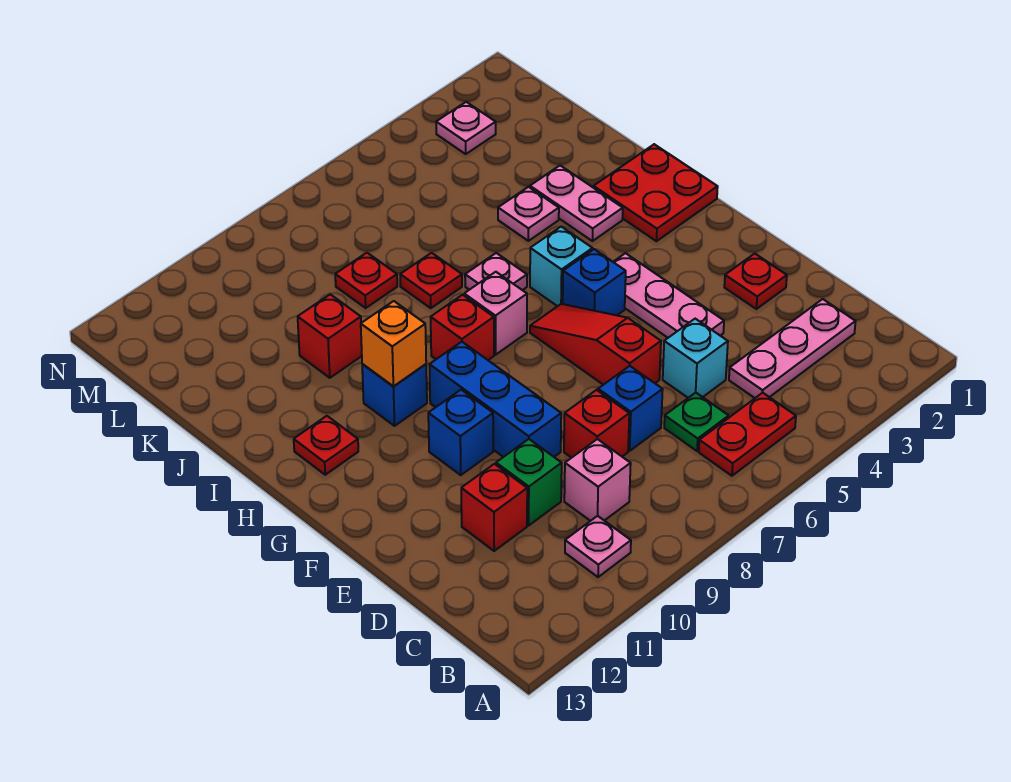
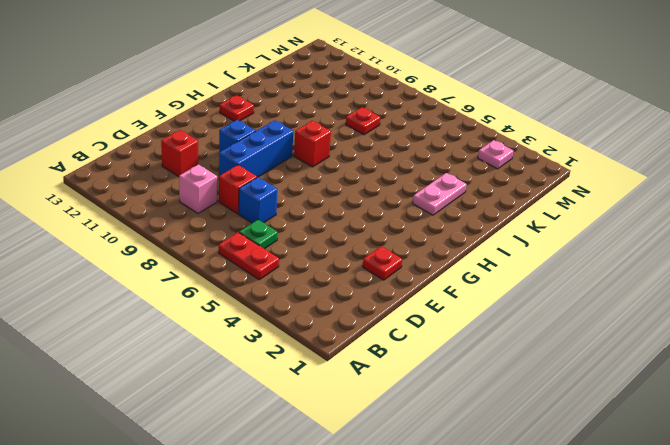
none -> pink plate B10 level 1
none -> pink plate C2:C4 level 1
none -> cyan brick D5 level 1
none -> green brick D10 level 1

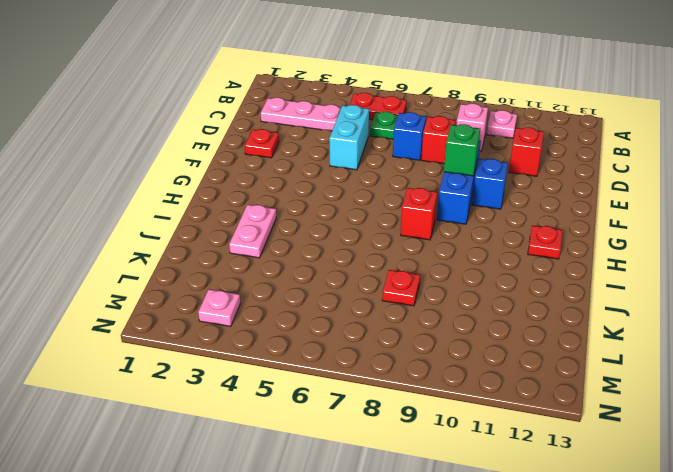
cyan brick D5:E5 level 1 -> cyan brick D5 level 1
green brick F9 level 2 -> green brick D10 level 1
none -> pink plate E4:G4 level 1
none -> red slope E6:G6 level 1 top E
none -> blue brick G5 level 1
none -> red plate H1:I2 level 1

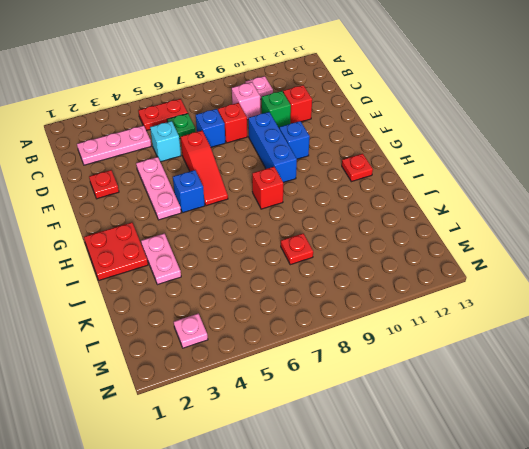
none -> cyan brick H5 level 1
none -> pink brick H7 level 1
none -> blue brick H10 level 1
none -> pink plate I6 level 1

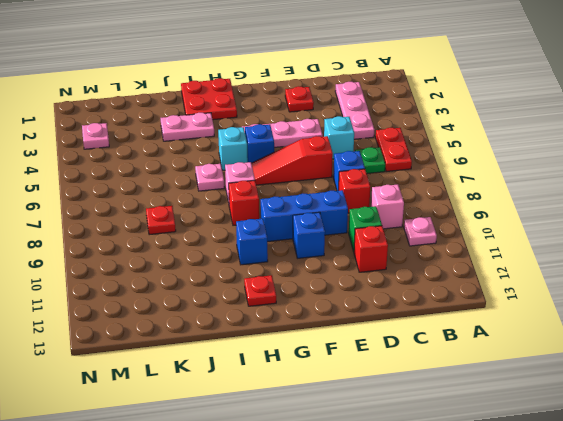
none -> pink plate J4 level 1
none -> red plate J7 level 1
none -> red brick J10 level 1
none -> orange brick H10 level 2

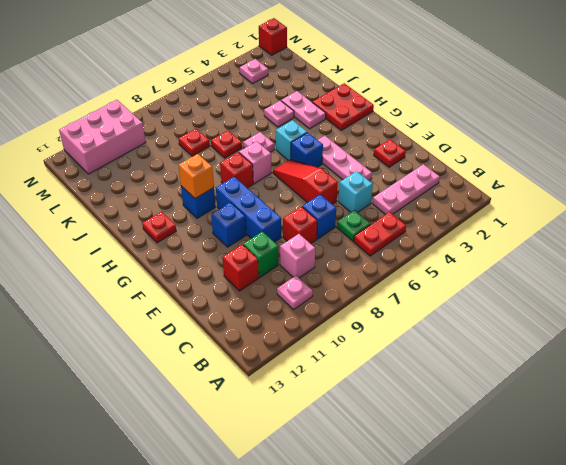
pink brick M10:N12 level 1 -> none
red brick N1 level 1 -> red brick J10 level 1

